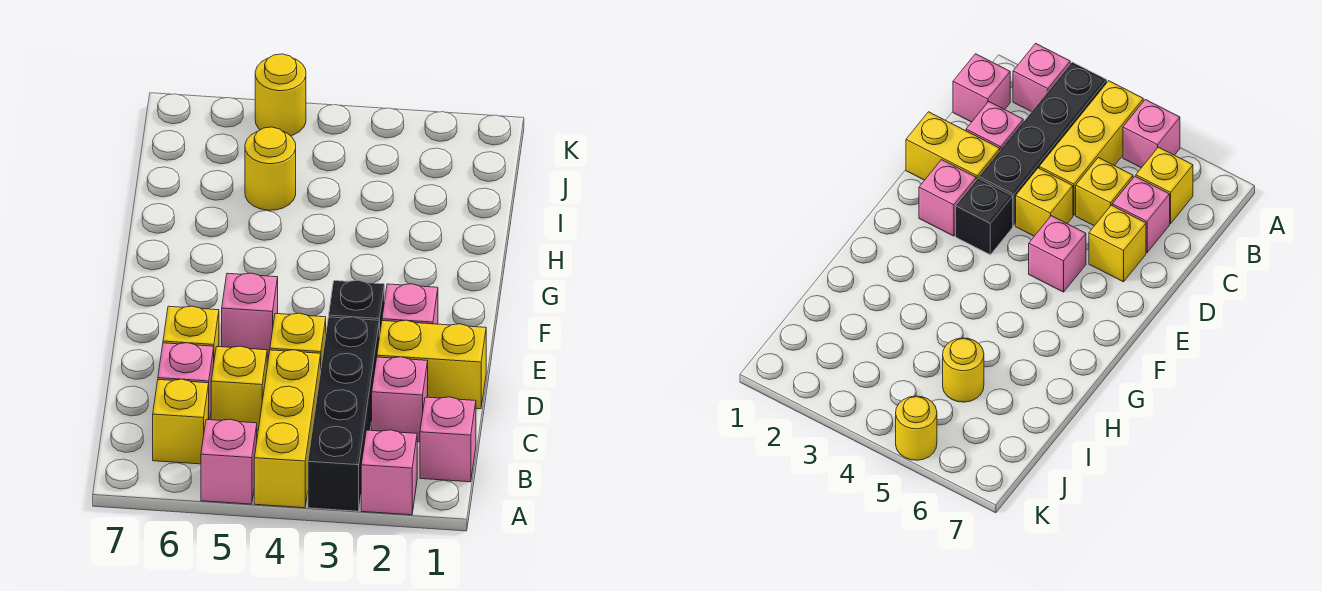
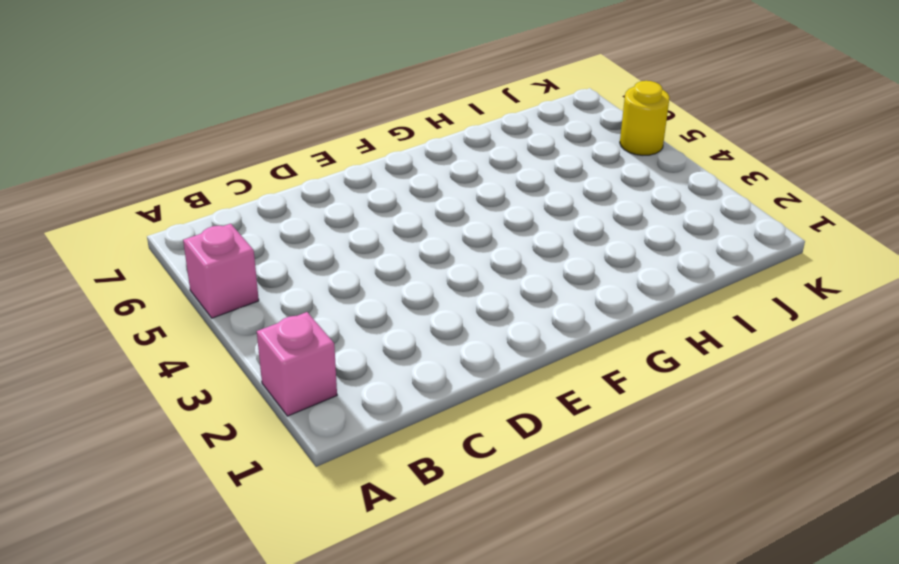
none -> black brick A3:D3 level 1
none -> yellow brick A4:C4 level 1
none -> pink brick B1 level 1

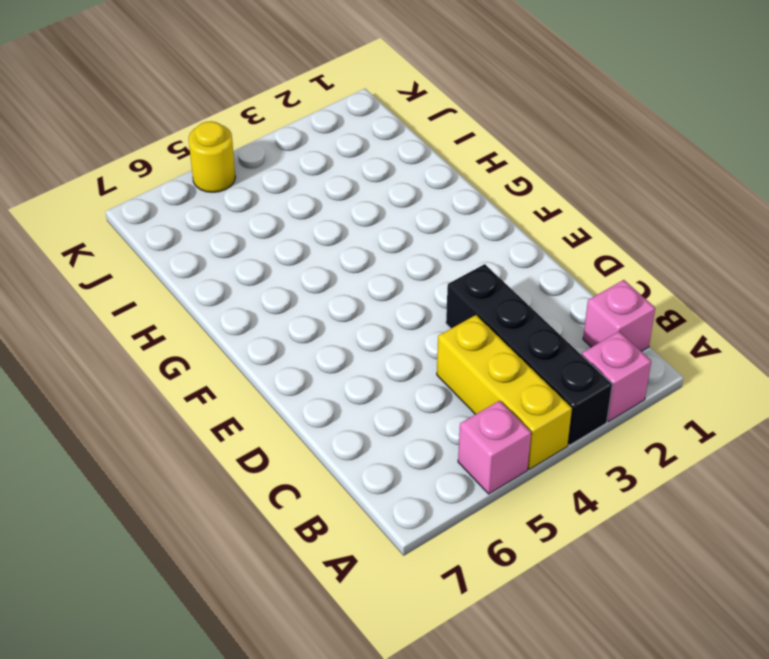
none -> yellow brick B6 level 1
none -> pink brick C2 level 1
none -> yellow brick C5 level 1

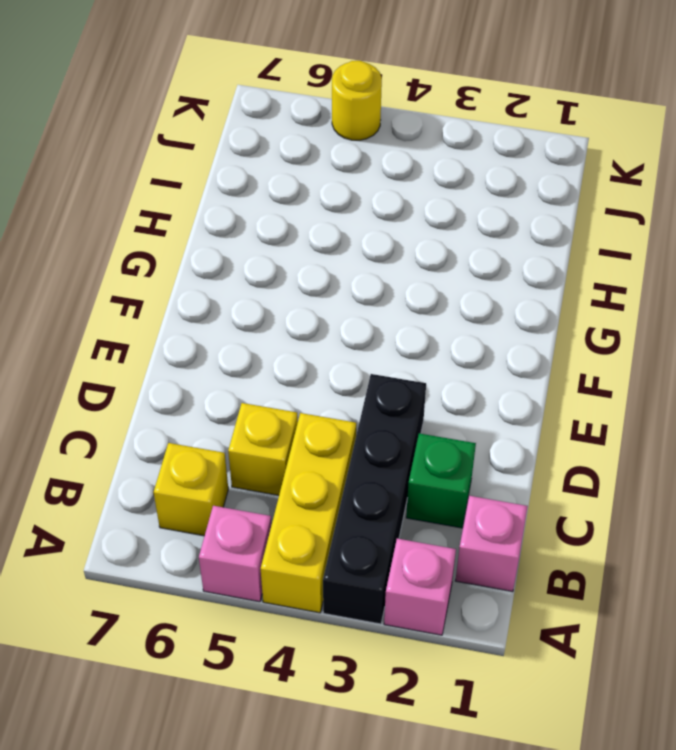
green brick C2 level 1 -> pink brick C2 level 1
none -> pink brick C6 level 1
none -> yellow brick D1:D2 level 1
none -> yellow brick D4 level 1

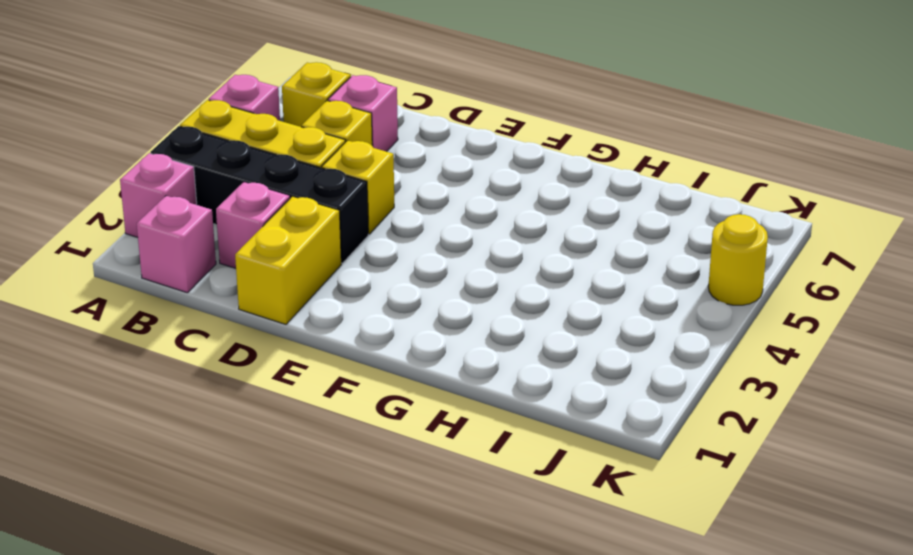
none -> yellow brick D6 level 1
none -> pink brick E2 level 1
none -> black brick E3 level 1

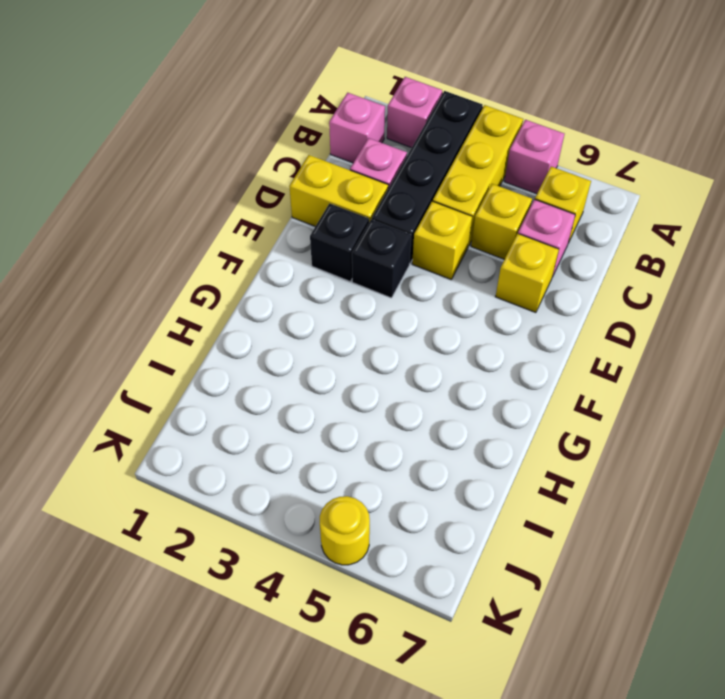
black brick E2 level 1 -> pink brick E2 level 1
none -> pink brick E5 level 1
none -> yellow round brick I5 level 1

